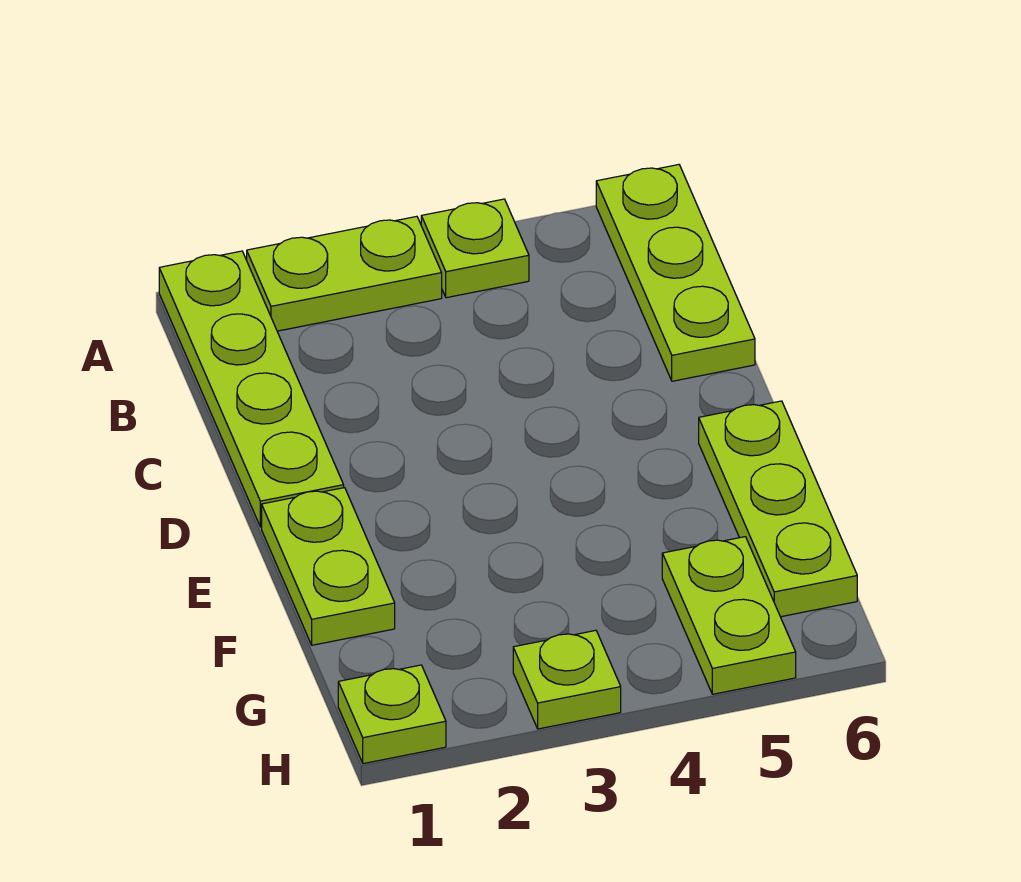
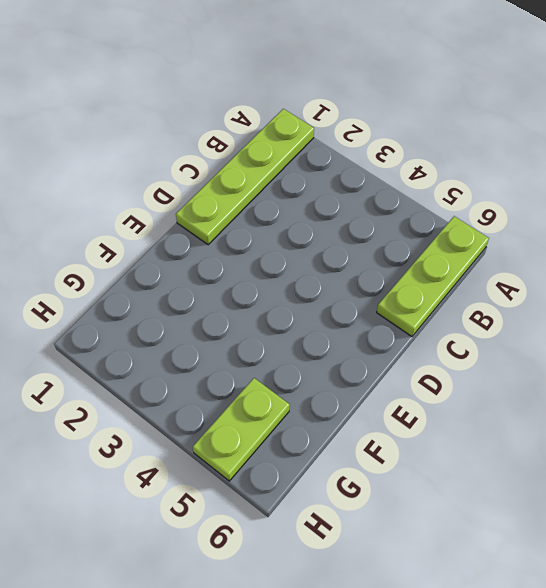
none -> lime plate A2:A3 level 1
none -> lime plate A4 level 1

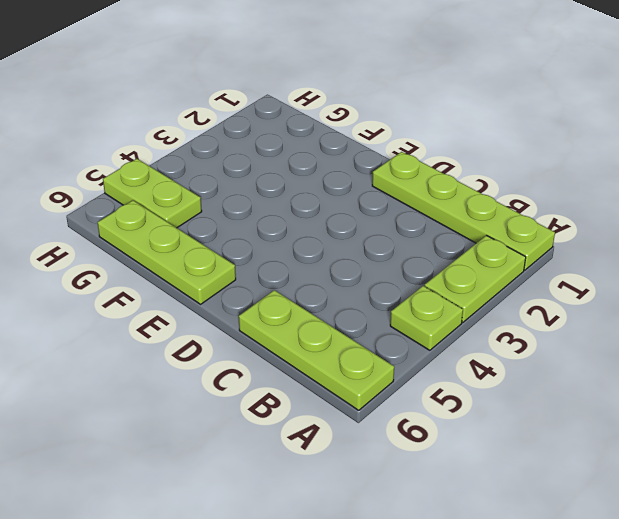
none -> lime plate E1:F1 level 1
none -> lime plate H1 level 1

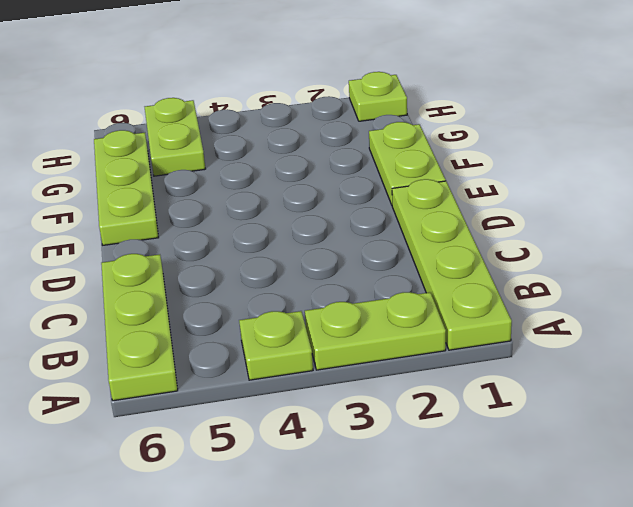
none -> lime plate H3 level 1

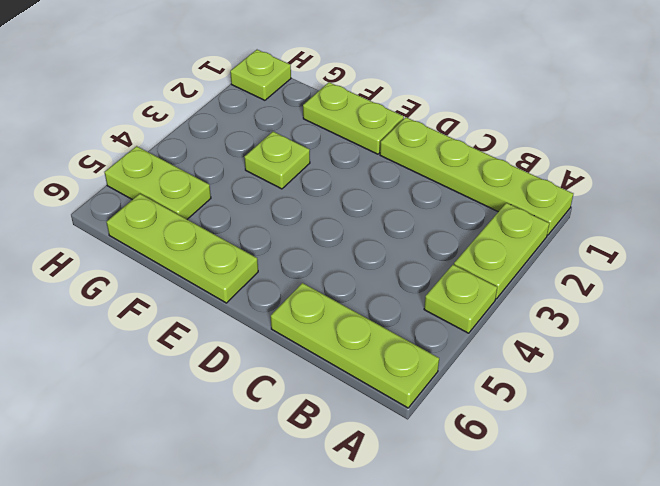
lime plate F3 level 1 -> lime plate H3 level 1

